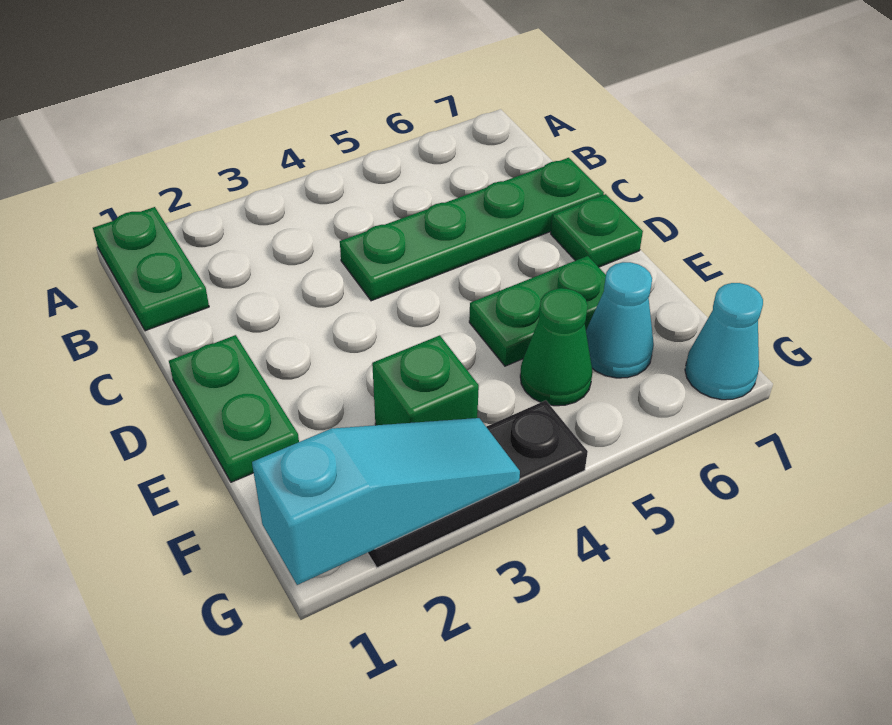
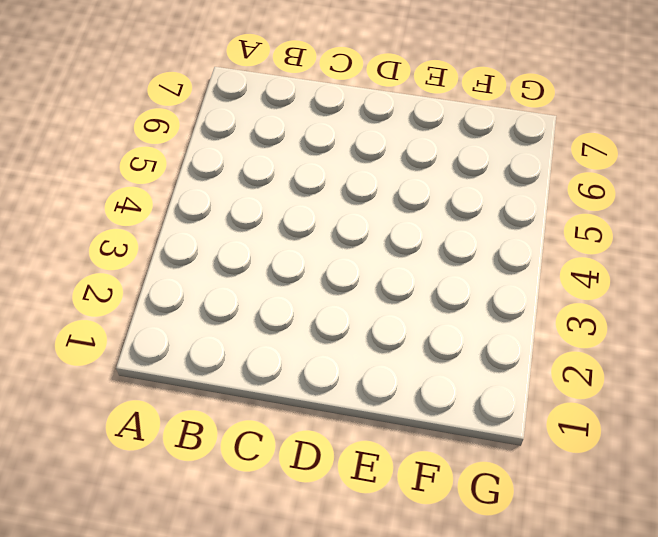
none -> green plate A1:B1 level 1
none -> green plate C4:C7 level 1

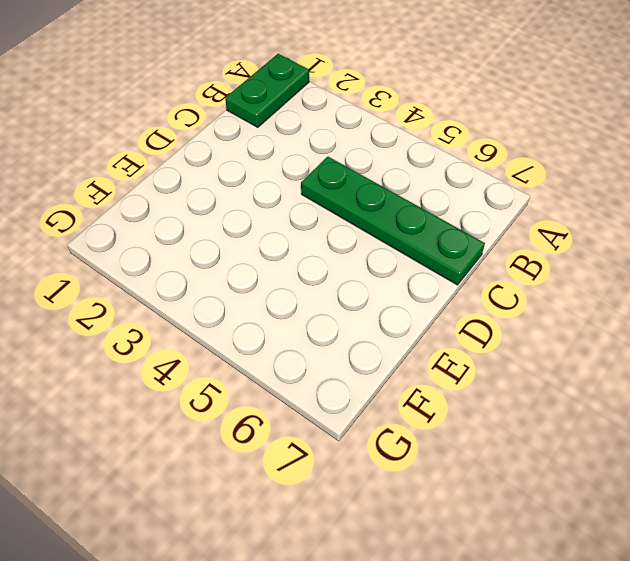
none -> green plate D1:E1 level 1
none -> green plate D7 level 1

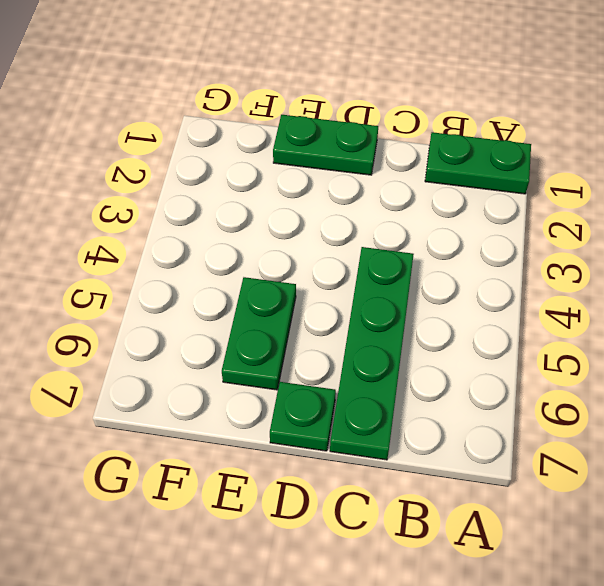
none -> green brick F3 level 1
none -> green cone F5 level 1

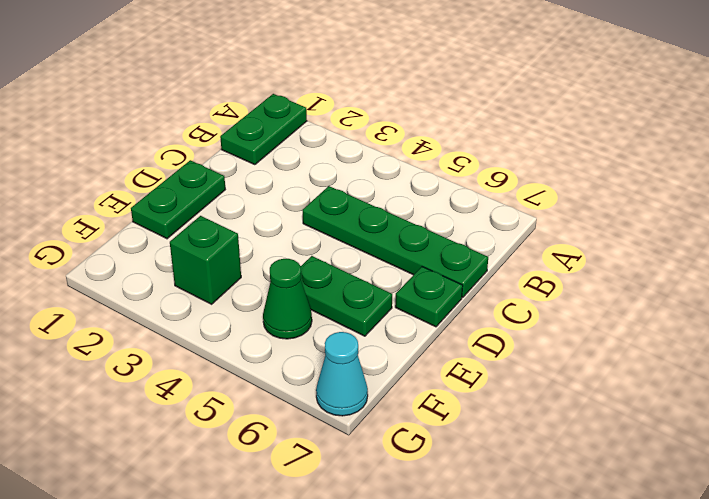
none -> cyan cone F6 level 1
none -> black plate G2:G4 level 1

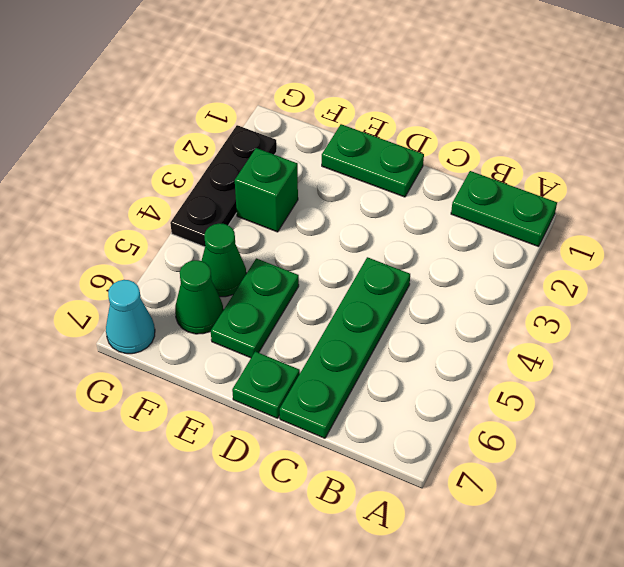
green cone F6 level 1 -> cyan cone F6 level 1
none -> cyan slope G1:G3 level 2 top 1

